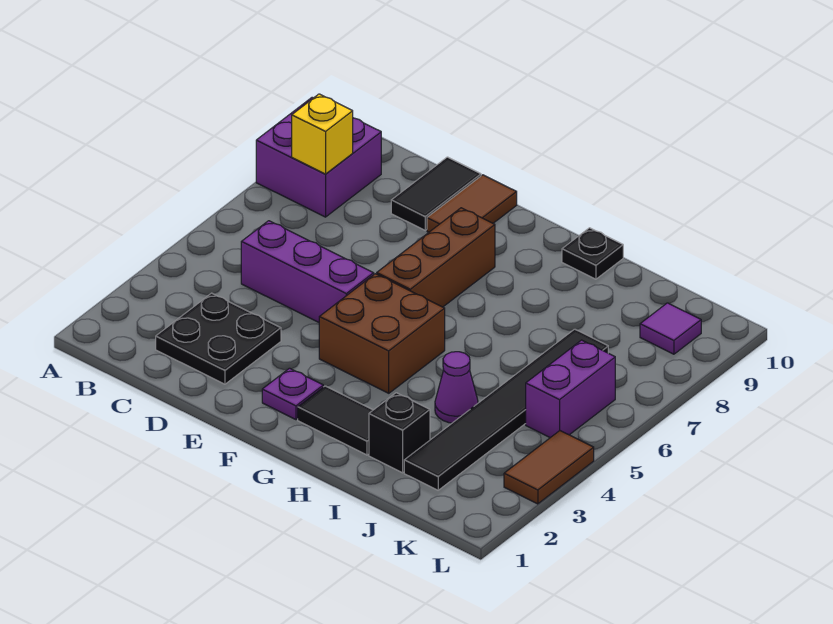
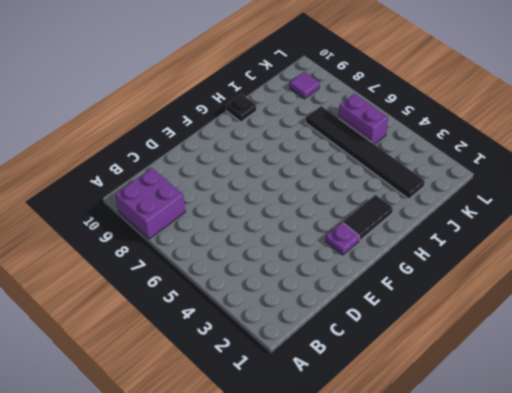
none -> black plate C2:D3 level 1
none -> purple brick C5:E5 level 1
none -> black tile D9:D10 level 1

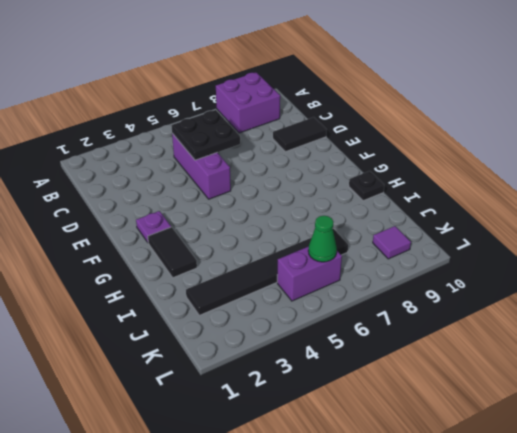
black plate C5:D6 level 2 -> black plate C2:D3 level 1
green cone K6 level 2 -> none
none -> brown tile E9:E10 level 1
none -> brown brick F4:G5 level 1
none -> brown brick F6:F8 level 1

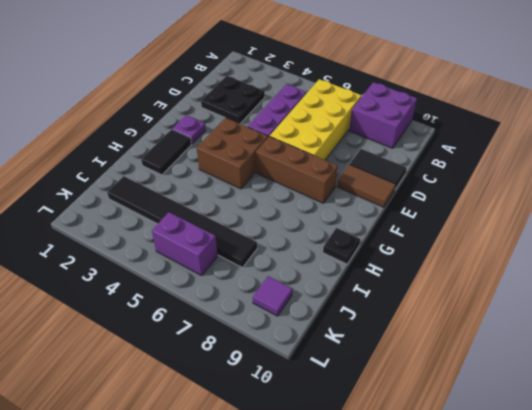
yellow brick B6:E7 level 1 -> none
none -> black brick I2 level 1
none -> purple cone I4 level 1
none -> brown tile L3:L4 level 1

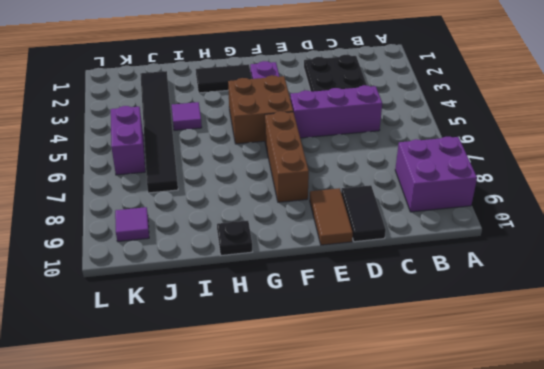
purple tile I4 level 1 -> purple cone I4 level 1
none -> black brick I2 level 1
none -> brown tile L3:L4 level 1
none -> yellow brick B8 level 2

